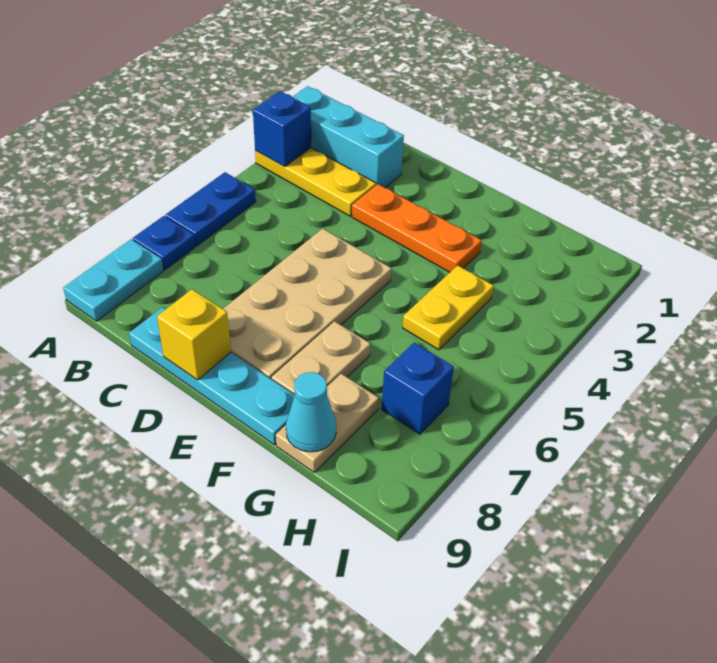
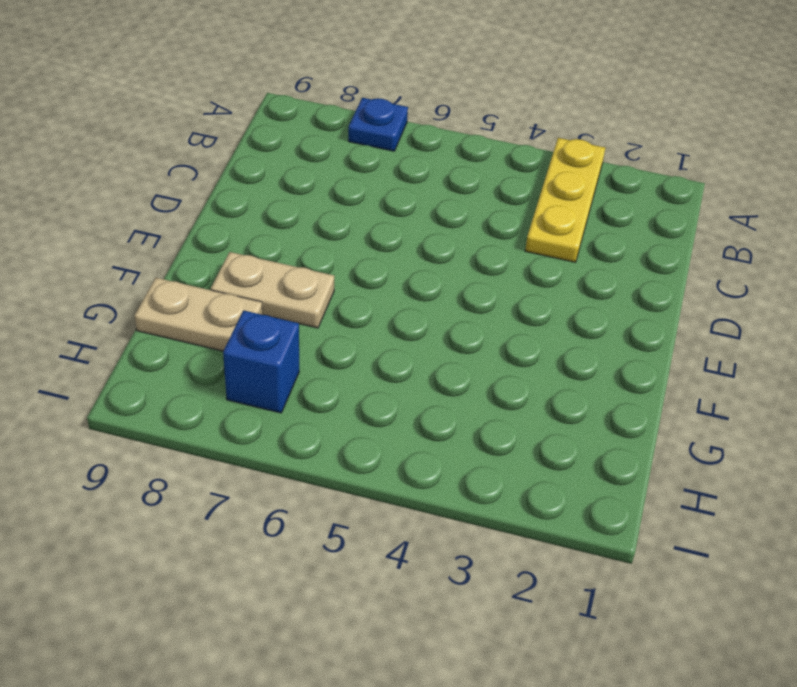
none -> cyan brick A2:C2 level 1
none -> blue plate A5:A6 level 1
none -> cyan plate A8:A9 level 1

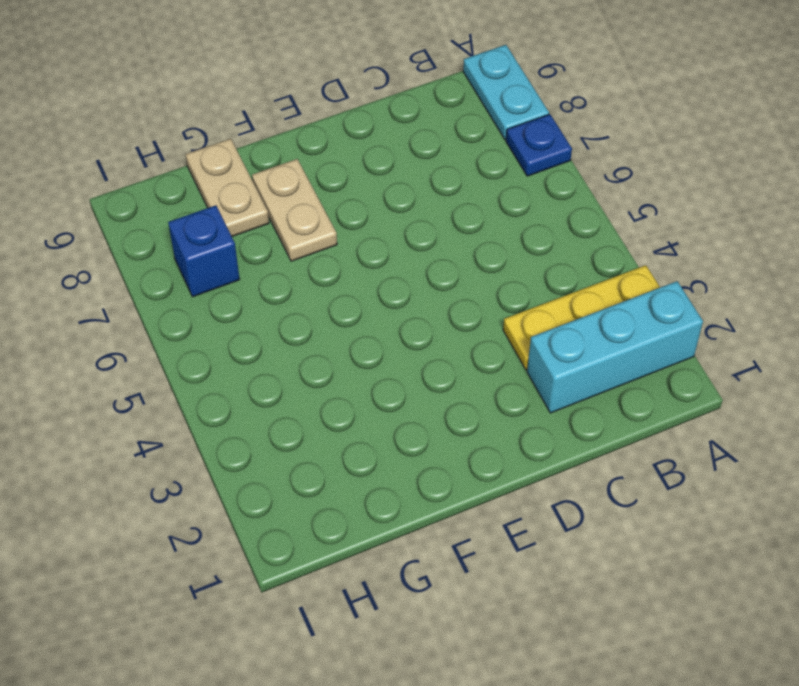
none -> blue plate A5:A6 level 1
none -> cyan plate C9:F9 level 1
none -> orange plate D3:F3 level 1

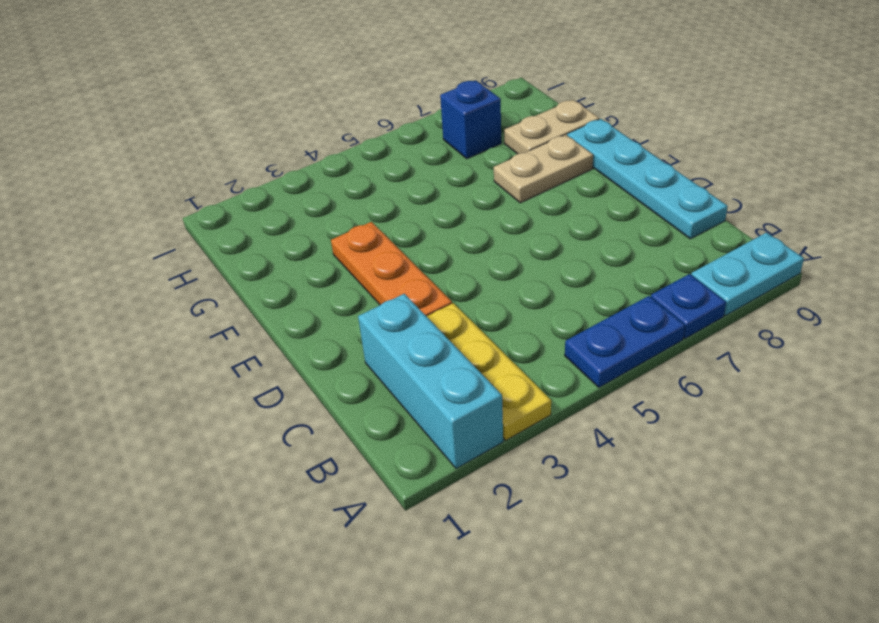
none -> tan plate D5:E8 level 1
none -> yellow plate G4:G5 level 1
none -> blue brick A3 level 2

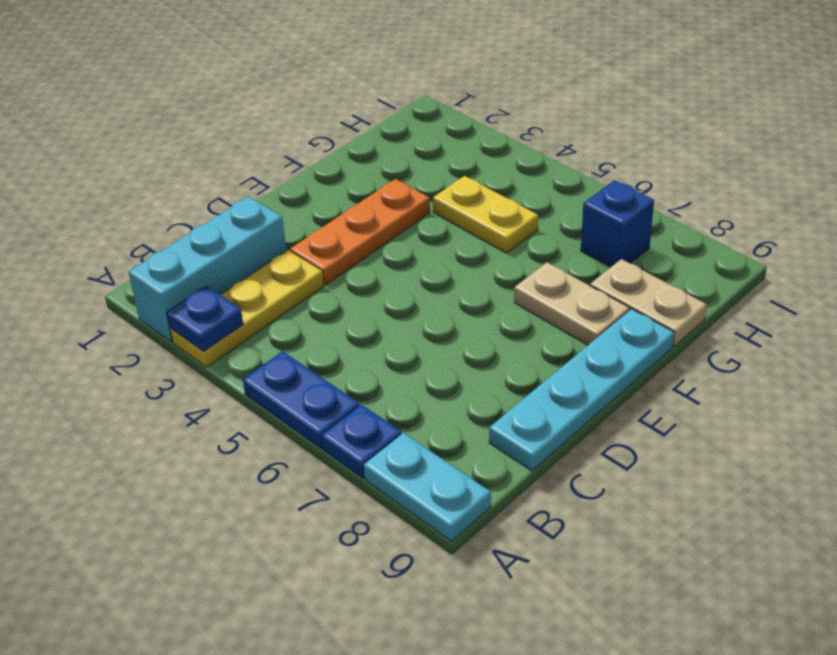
blue plate A3 level 2 -> blue brick A3 level 2
none -> tan plate D5:E8 level 1
none -> yellow brick D9 level 2
none -> cyan cone G9 level 2

